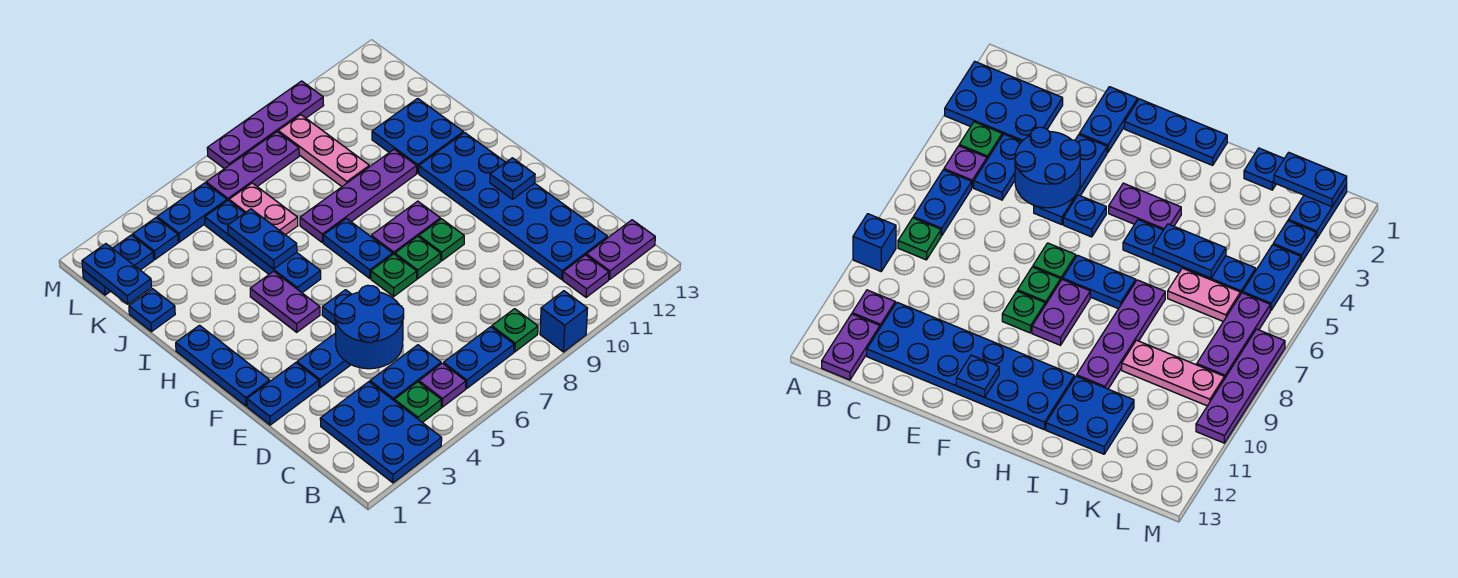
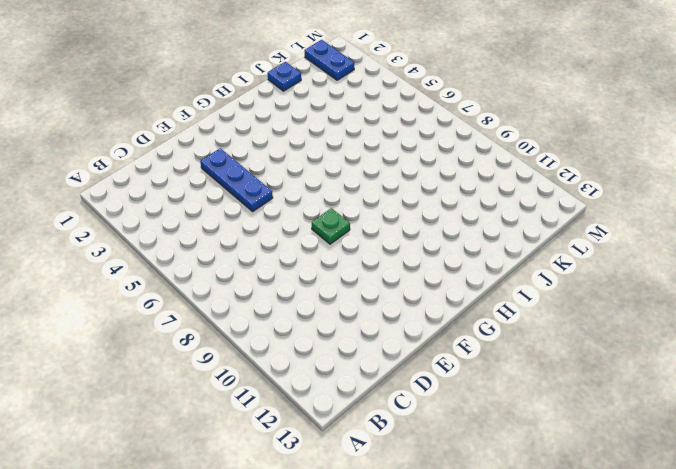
none -> blue plate A2:C3 level 1
none -> blue brick A9 level 1
none -> green plate B4 level 1
none -> purple plate B5 level 1

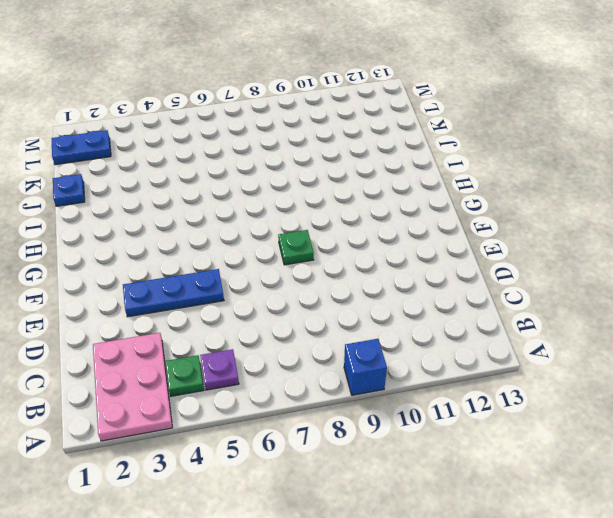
pink plate A2:C3 level 1 -> blue plate A2:C3 level 1
none -> blue plate B6:B7 level 1
none -> green plate B8 level 1
none -> purple plate B11 level 1
none -> purple plate B12:B13 level 1

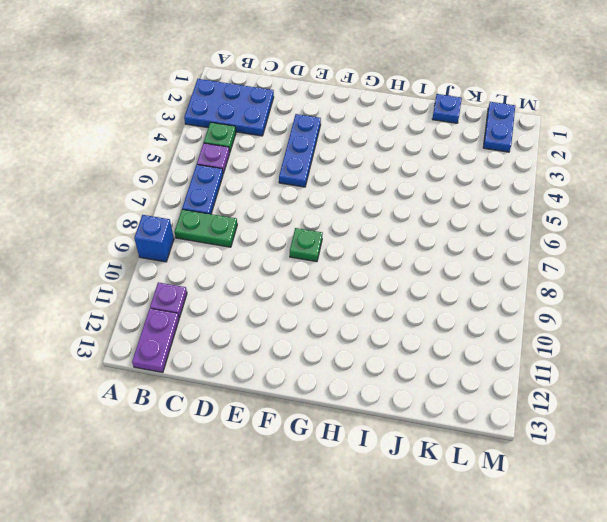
green plate B8:C8 level 1 -> green plate B8 level 1
none -> blue plate C4:C5 level 1
none -> blue plate C11:H12 level 1
none -> blue plate E1:E2 level 1
none -> blue plate F1:H1 level 1

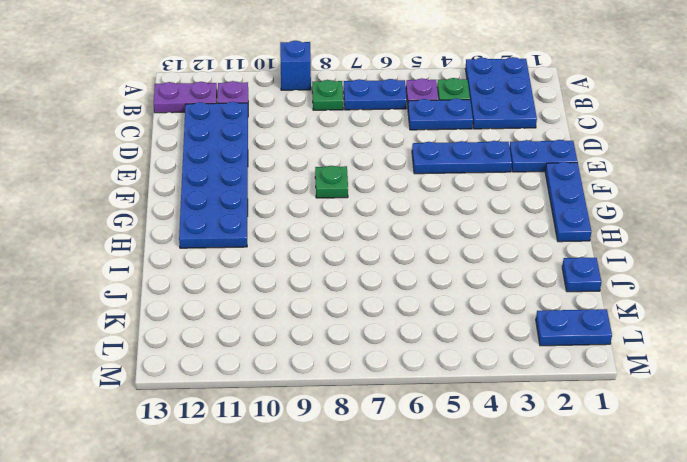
none -> blue plate F5 level 1
none -> green plate F7 level 1
none -> green plate F9 level 1
none -> purple plate G4:H4 level 1

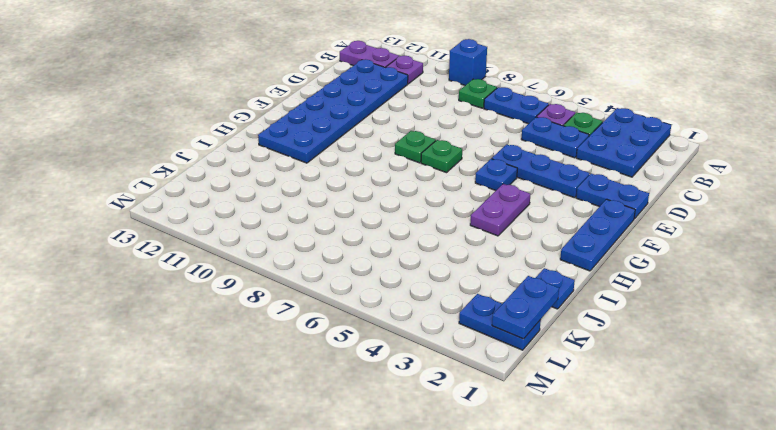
none -> green plate F9 level 1
none -> blue plate G7:H7 level 1
none -> purple plate G8:G9 level 1
none -> blue plate H5:K5 level 1

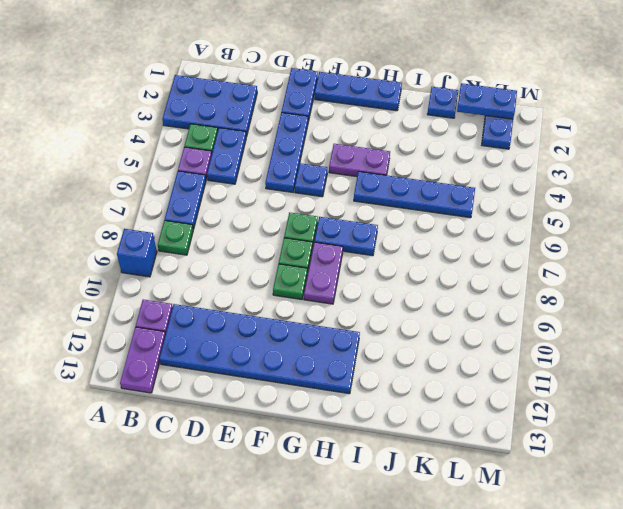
none -> purple plate I7:I10 level 1
none -> blue plate I11:J12 level 1
none -> pink plate J6:K6 level 1
none -> pink plate J9:L9 level 1

